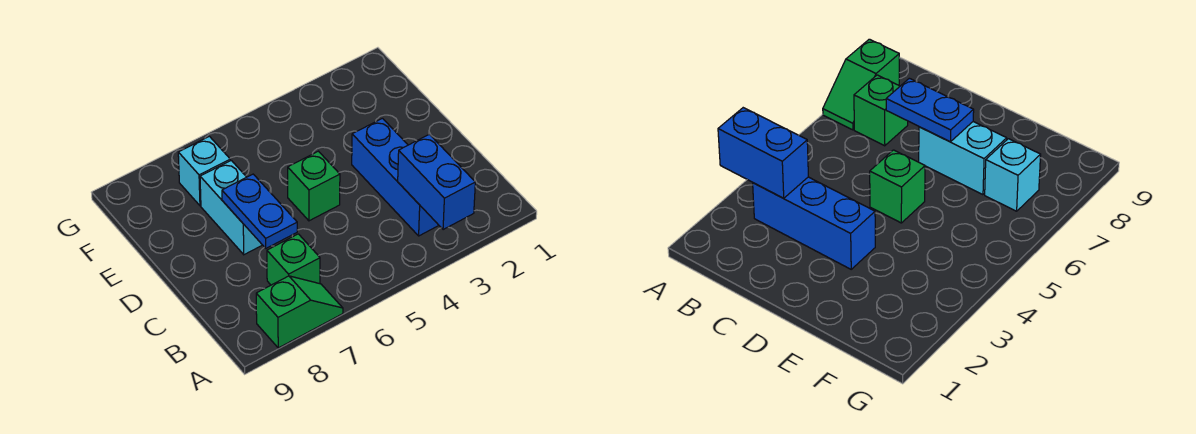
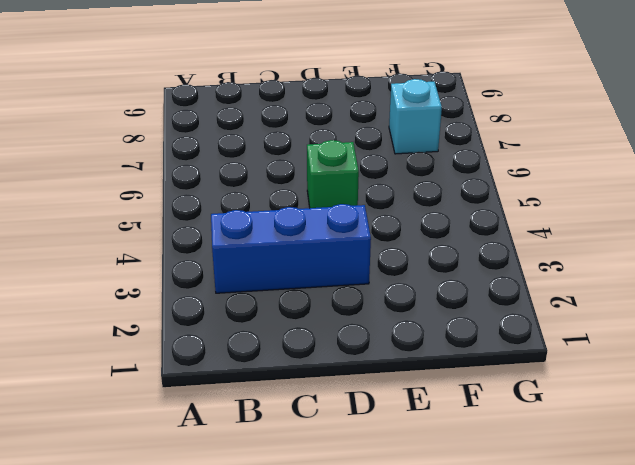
none -> green slope A7:A8 level 1 top 8
none -> green brick B7 level 1

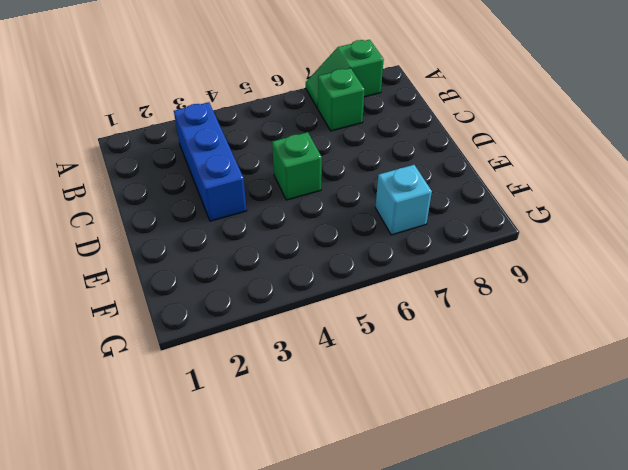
none -> cyan brick D7:E7 level 1
none -> blue brick A3:B3 level 2

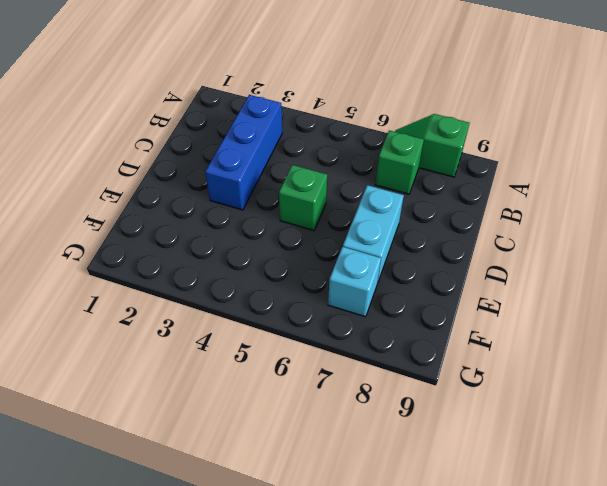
none -> blue brick A3:B3 level 2
none -> blue plate C7:D7 level 2

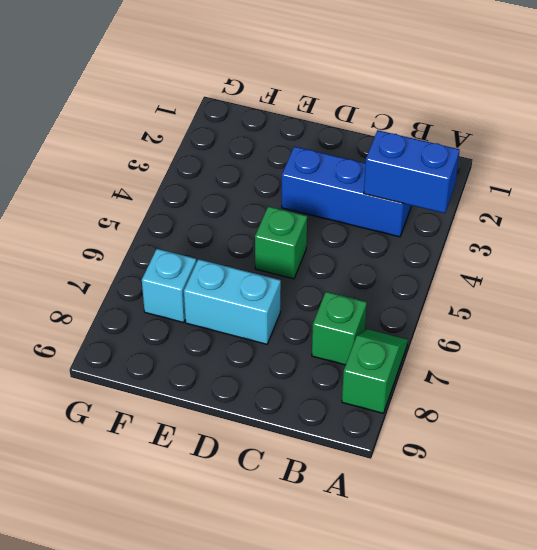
none -> blue plate C7:D7 level 2

